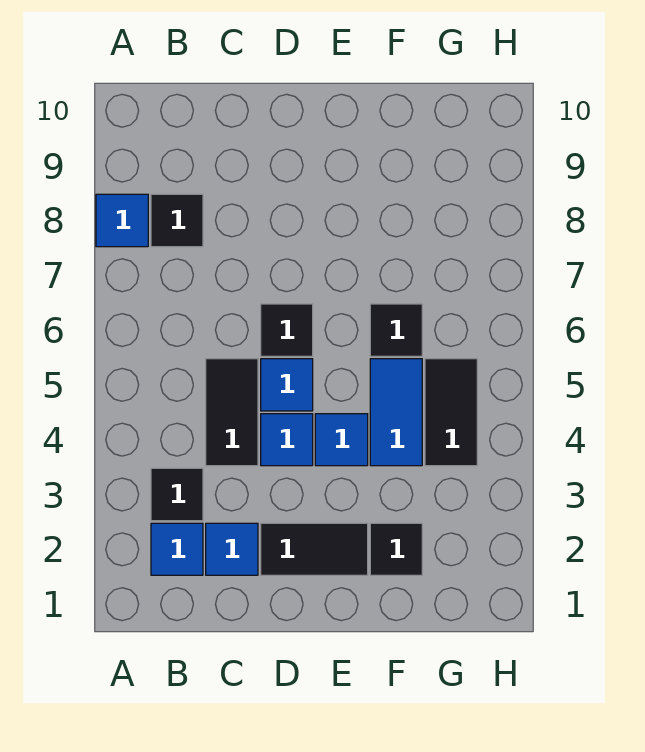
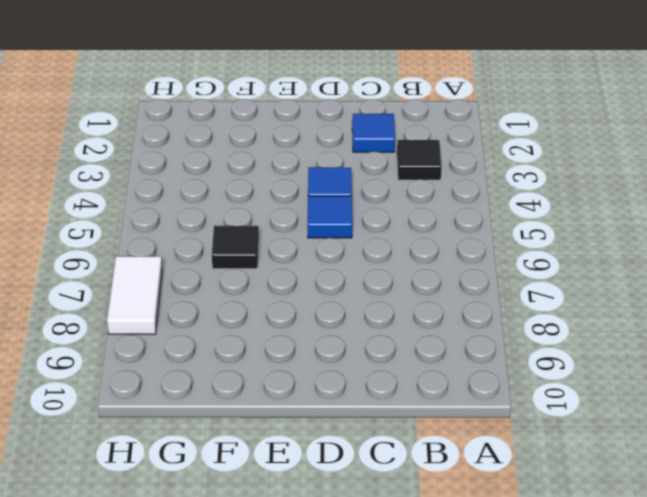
white tile H7:H8 level 1 -> none
none -> blue tile A8 level 1
none -> blue tile B2 level 1
none -> black tile B8 level 1

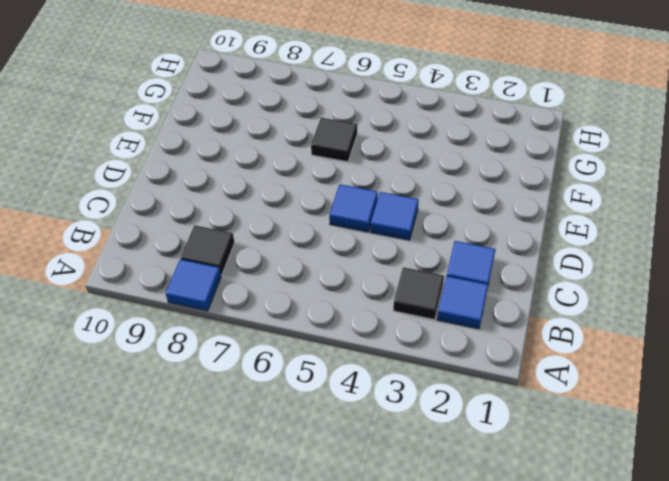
none -> black tile C4:C5 level 1
none -> black tile D2:E2 level 1
none -> black tile D6 level 1

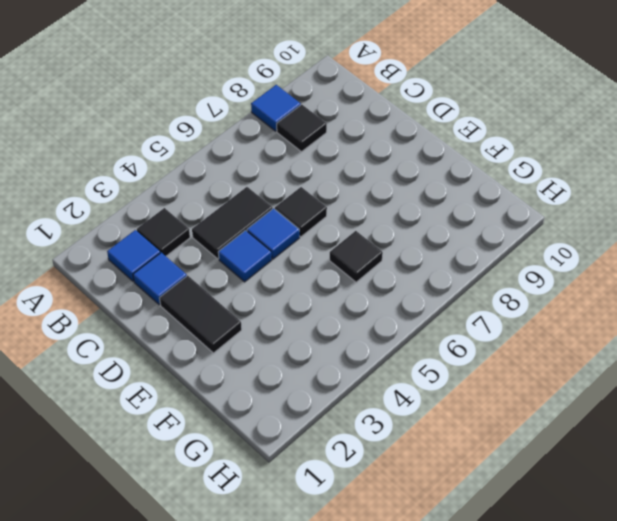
none -> blue tile E4 level 1
none -> black tile F2 level 1
none -> blue tile F4:F5 level 1

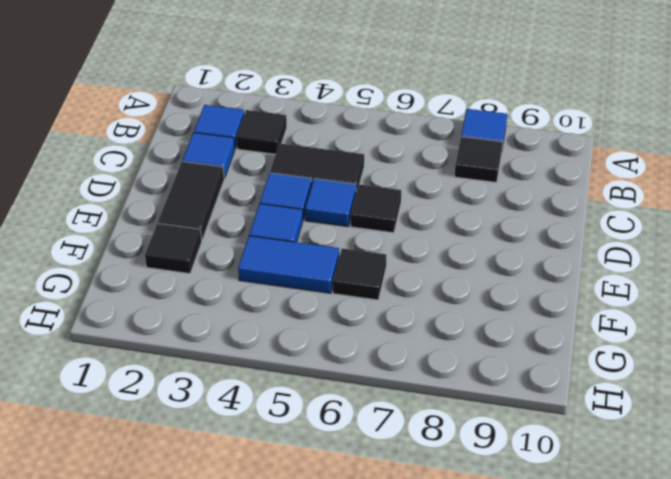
none -> black tile G4:G5 level 1

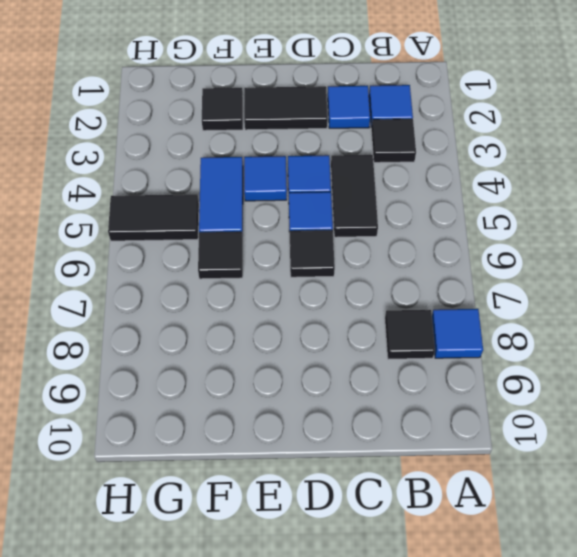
black tile G5:H5 level 1 -> black tile G4:G5 level 1

